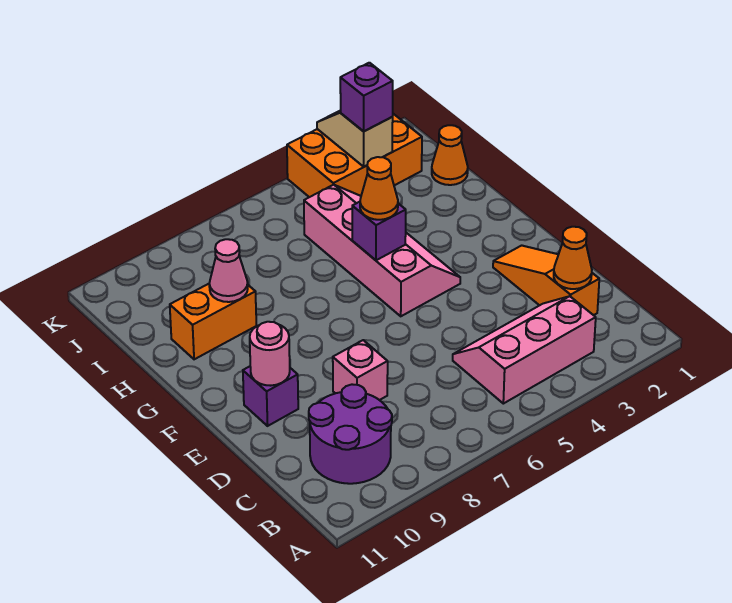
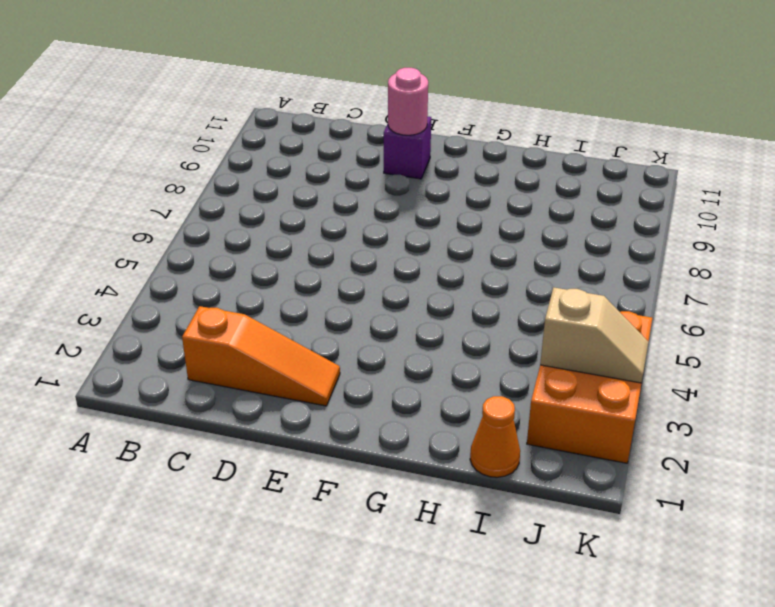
none -> pink slope B3:C5 level 1 top B
none -> purple round brick B9:C10 level 1
none -> pink brick D8 level 1

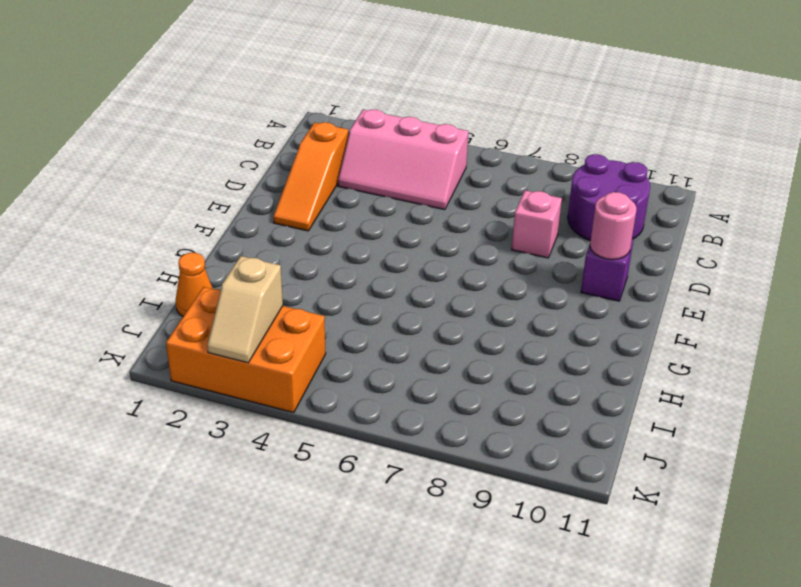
none -> pink slope F4:I5 level 1 top 5
none -> orange brick H9:H10 level 1
none -> orange cone C2 level 2

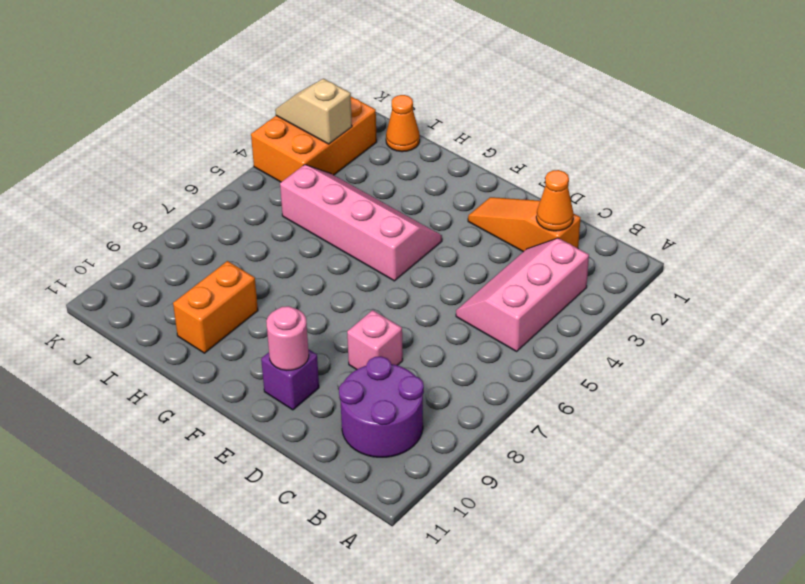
none -> purple brick G5 level 2
none -> pink cone H9 level 2
none -> orange cone G5 level 3

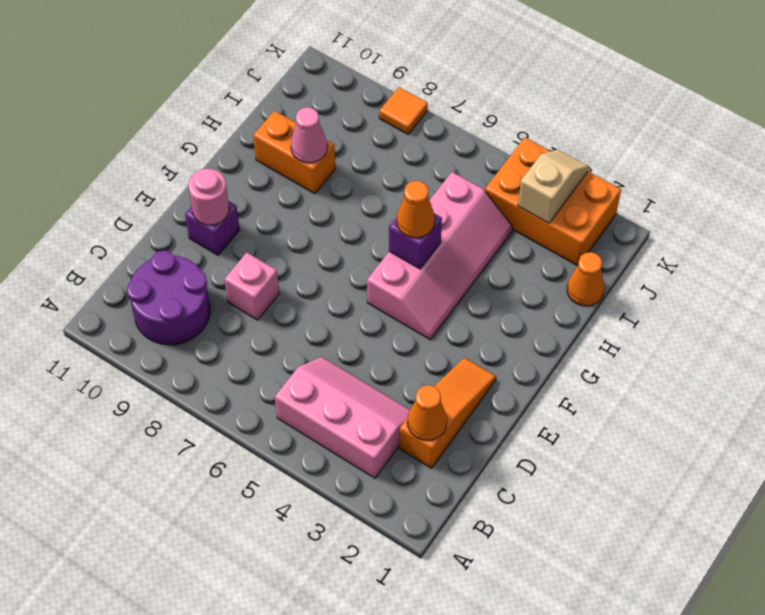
orange tile K8 level 1 -> none
none -> purple brick J3 level 3

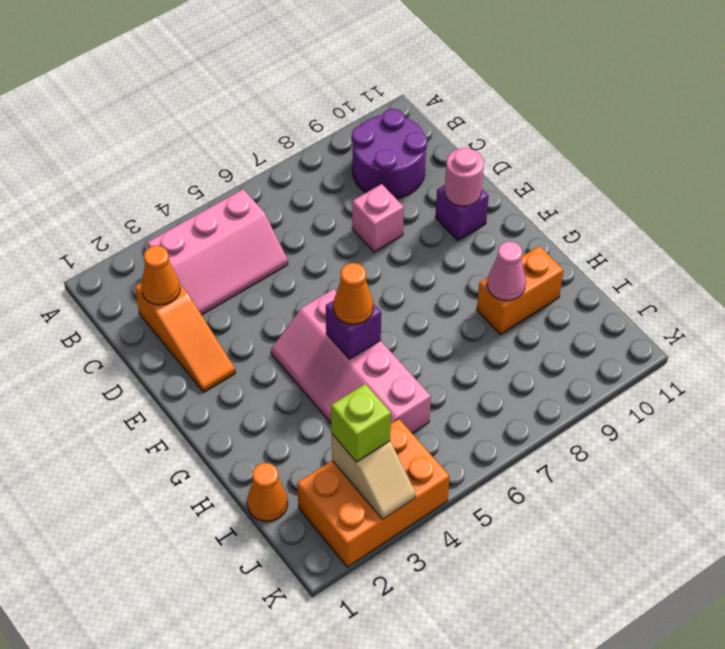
lime brick J3 level 3 -> purple brick J3 level 3

